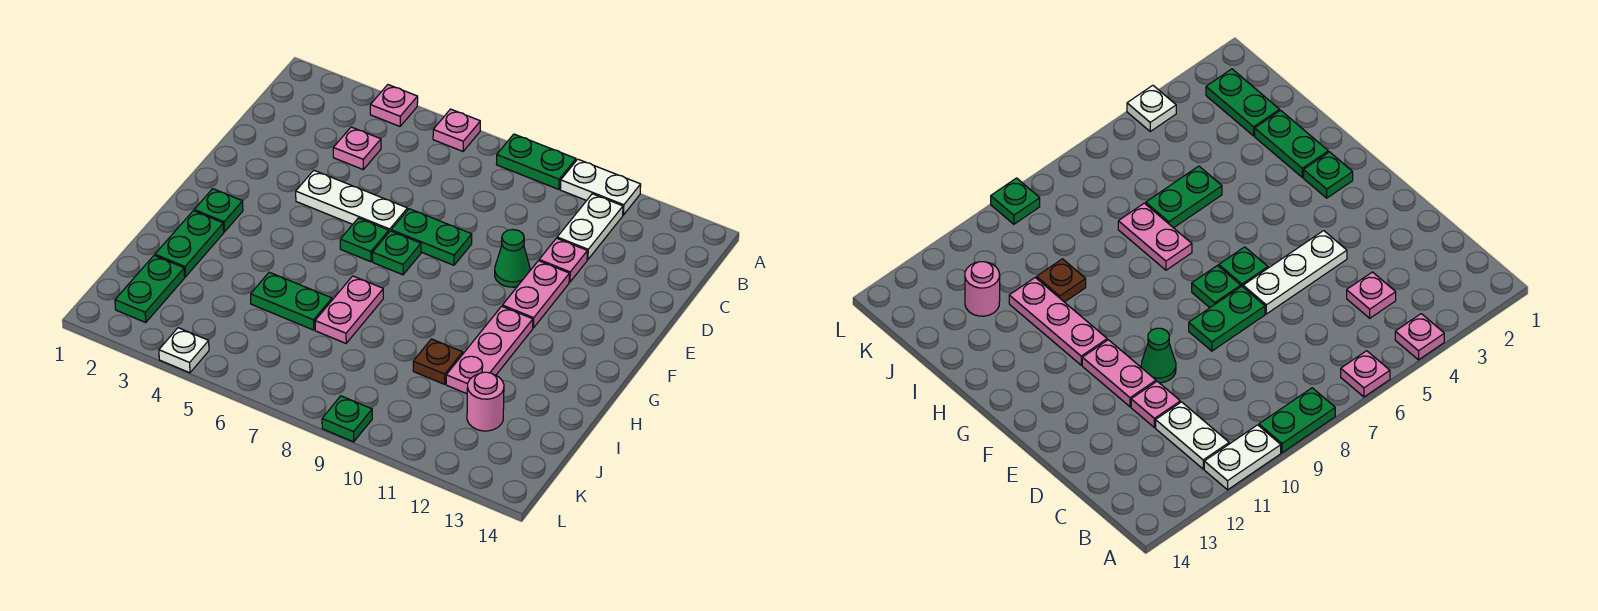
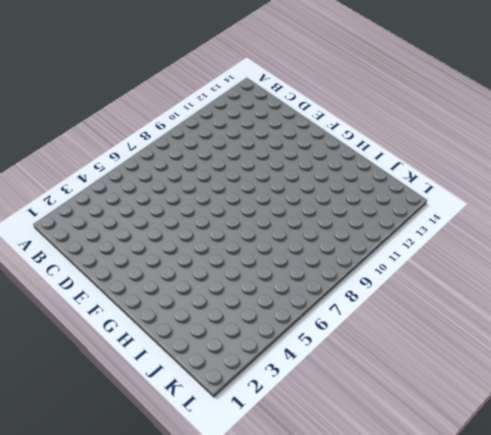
none -> pink plate A4 level 1
none -> pink plate A6 level 1
none -> green plate A8:A9 level 1

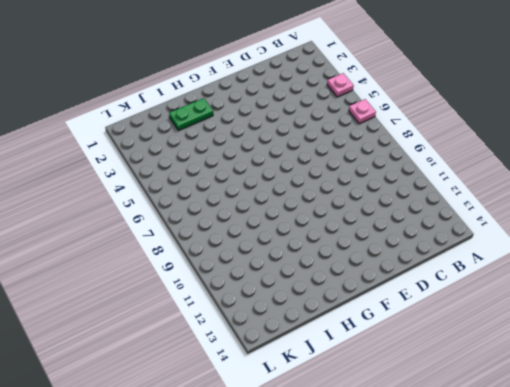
none -> green plate A8:A9 level 1
none -> white plate A10:A11 level 1
none -> white plate B11:C11 level 1

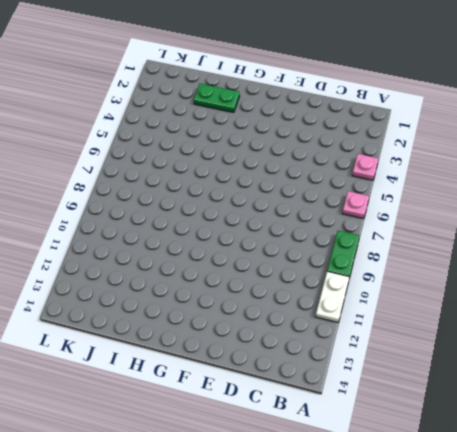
none -> white plate B11:C11 level 1
none -> pink plate C4 level 1
none -> pink plate D11 level 1

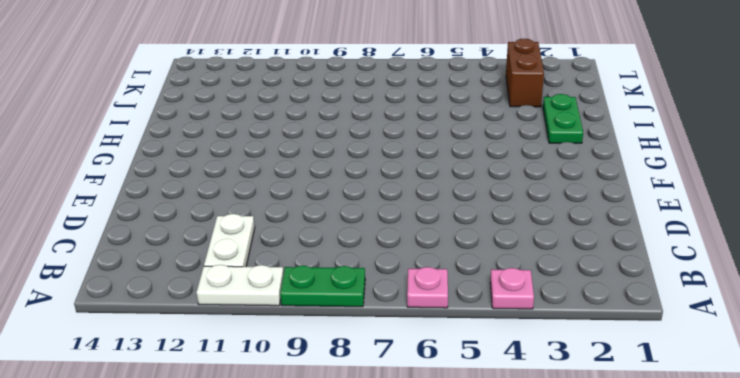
brown brick J3:K3 level 1 -> none
none -> pink plate C4 level 1
none -> pink plate D11 level 1
none -> white plate E4:E6 level 1

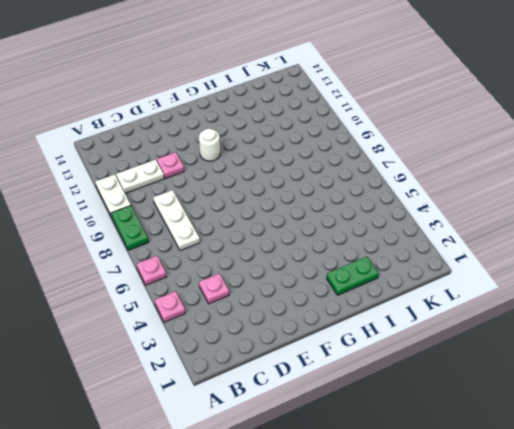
white plate C7:C9 level 1 -> white plate E4:E6 level 1
white round brick F11 level 1 -> pink plate E11:F11 level 1
none -> green plate E7:E8 level 1
none -> green cone E10 level 1
none -> green plate F6 level 1

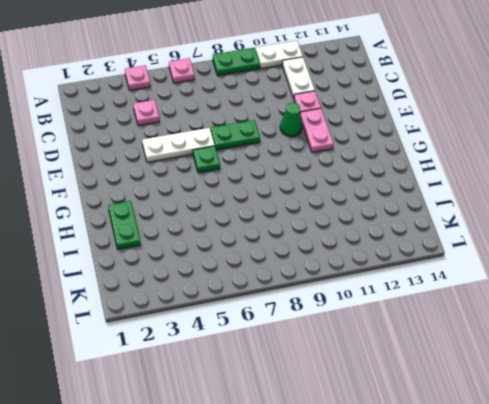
none -> green plate F7 level 1
none -> green plate G2 level 1
none -> pink plate G11:I11 level 1

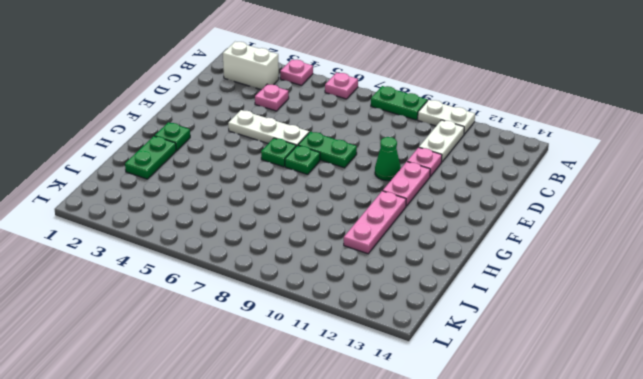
white brick B2:B3 level 1 -> none
none -> pink plate H7:I7 level 1
none -> green plate I5:I6 level 1
none -> brown plate I10 level 1

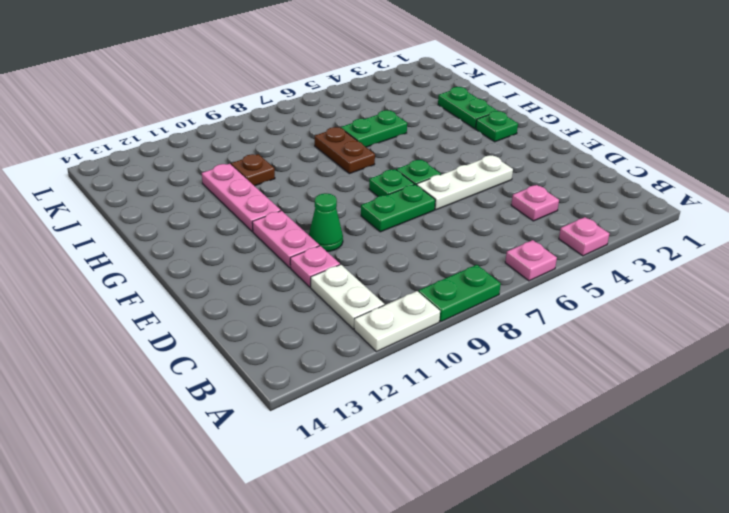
brown plate H7:I7 level 1 -> pink plate H7:I7 level 1
none -> green plate J2:K2 level 1
none -> pink round brick J12 level 1
none -> white plate L4 level 1

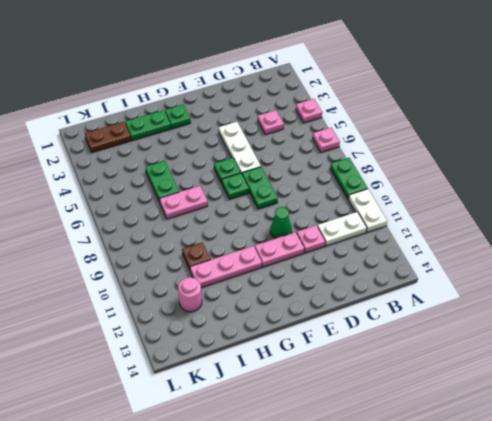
brown plate J2:K2 level 1 -> green plate J2:K2 level 1
none -> white plate L4 level 1
none -> green plate L9 level 1

